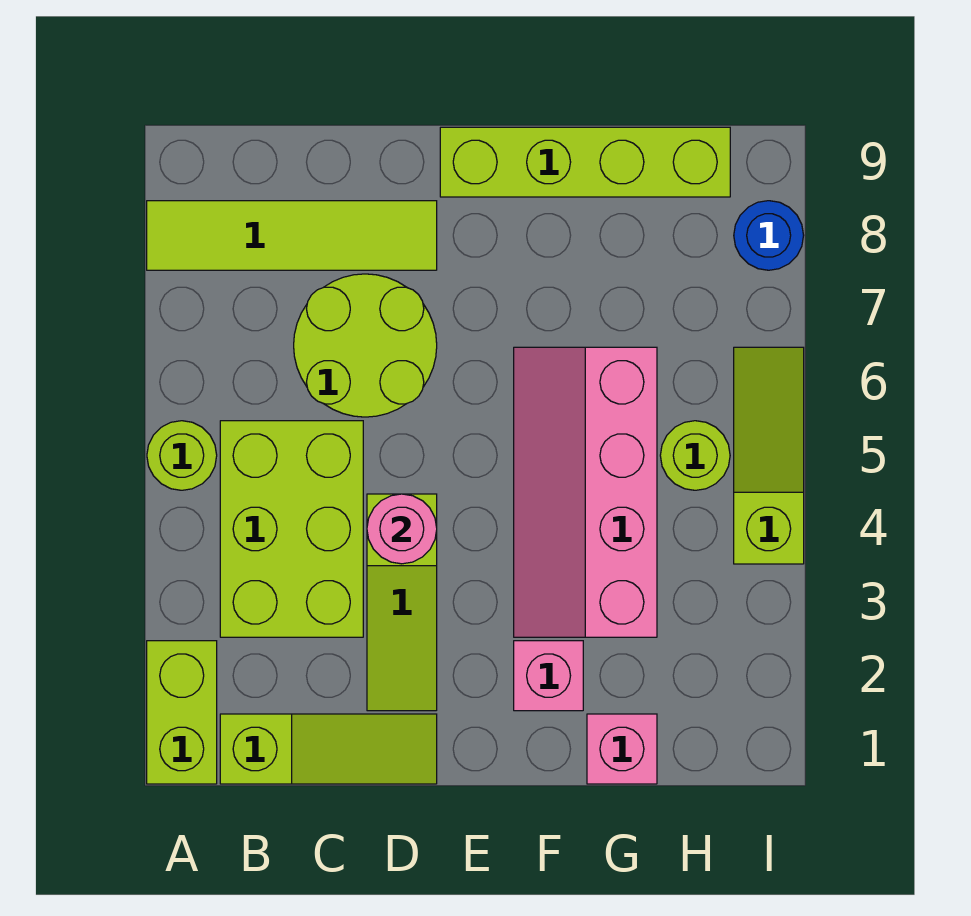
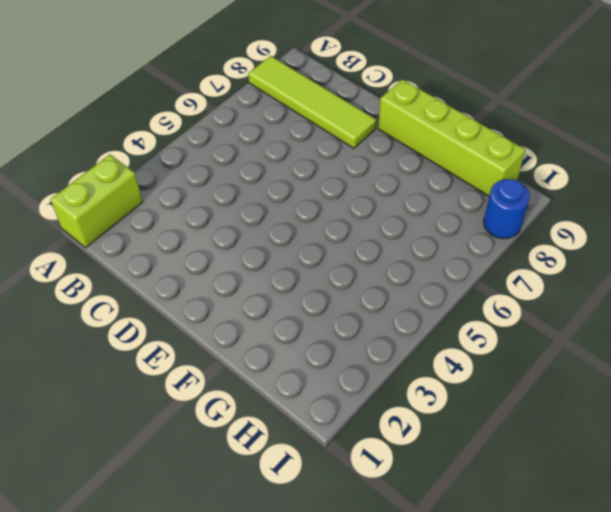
none -> lime round brick A5 level 1
none -> lime slope B1:D1 level 1 top B
none -> lime brick B3:C5 level 1

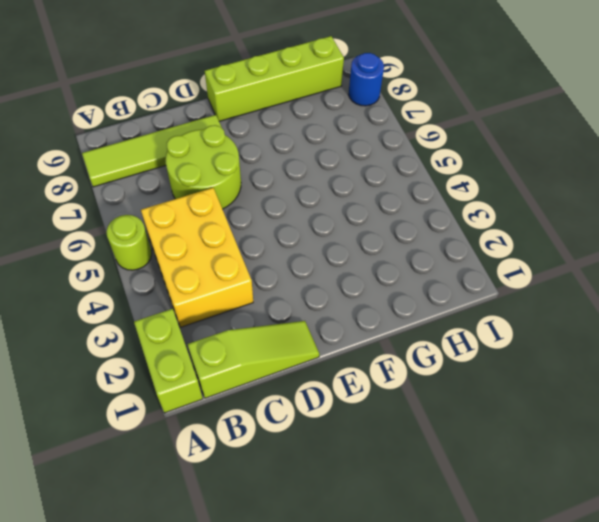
yellow brick B3:C5 level 1 -> lime brick B3:C5 level 1
none -> lime slope D2:D4 level 1 top 4
none -> pink brick F2 level 1
none -> pink slope F3:G6 level 1 top G

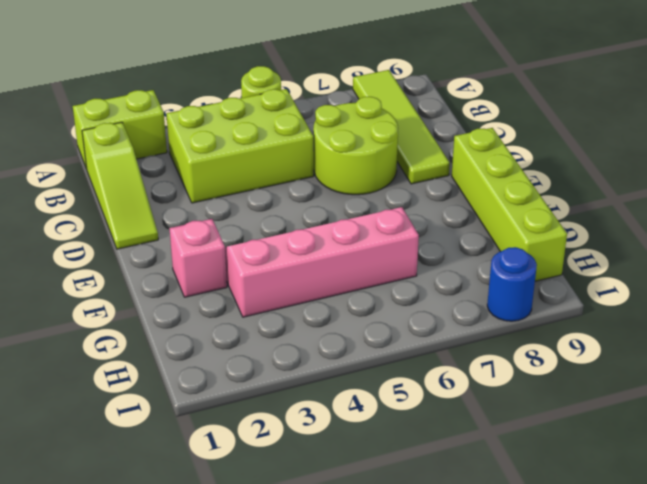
none -> lime slope D2:D4 level 1 top 4
none -> pink brick G1 level 1
none -> lime round brick H5 level 1

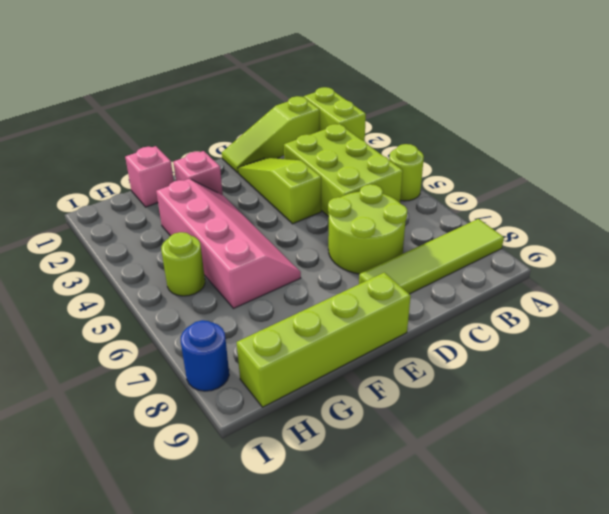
none -> lime slope I4:I6 level 1 top 4
none -> pink round brick D4 level 2

